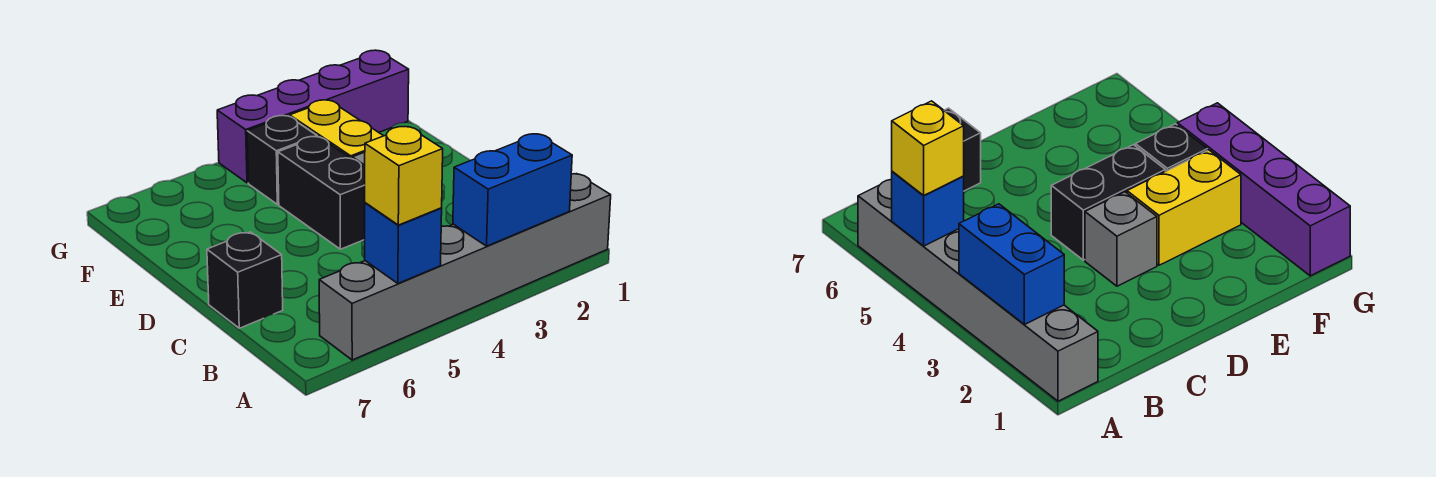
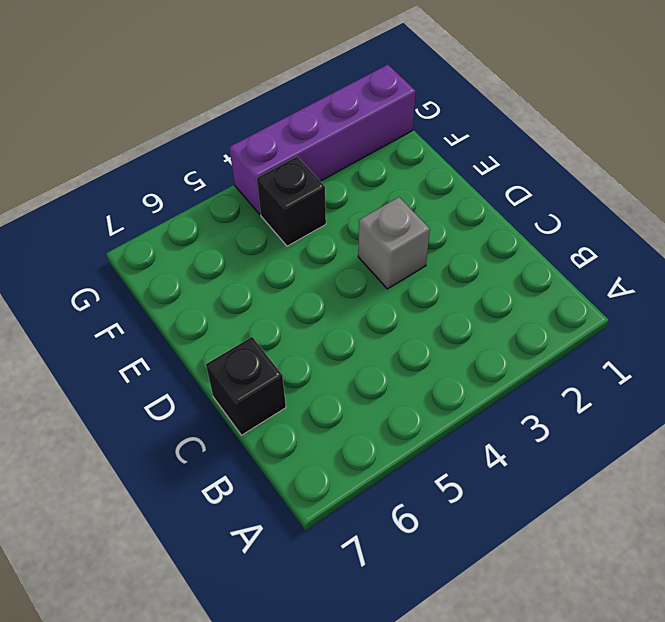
none -> grey brick A1:A6 level 1
none -> black brick D4:E4 level 1

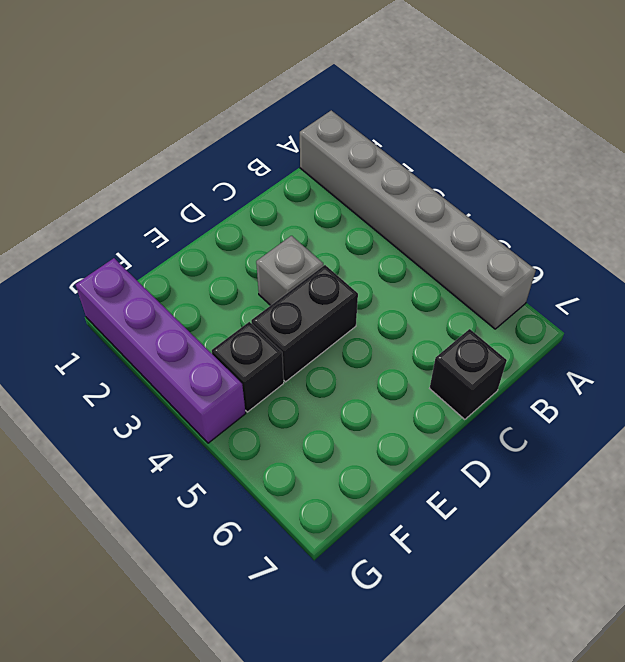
none -> yellow brick E3:F3 level 1
none -> blue brick A2:A3 level 2

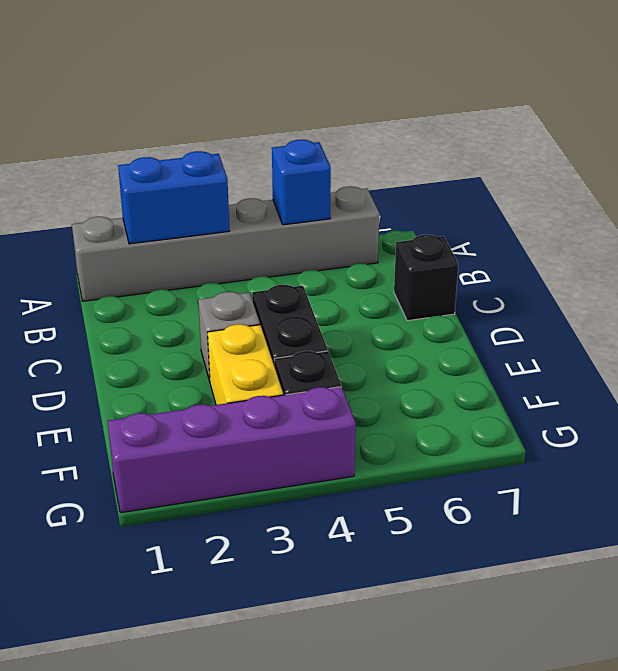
none -> yellow brick A5 level 3

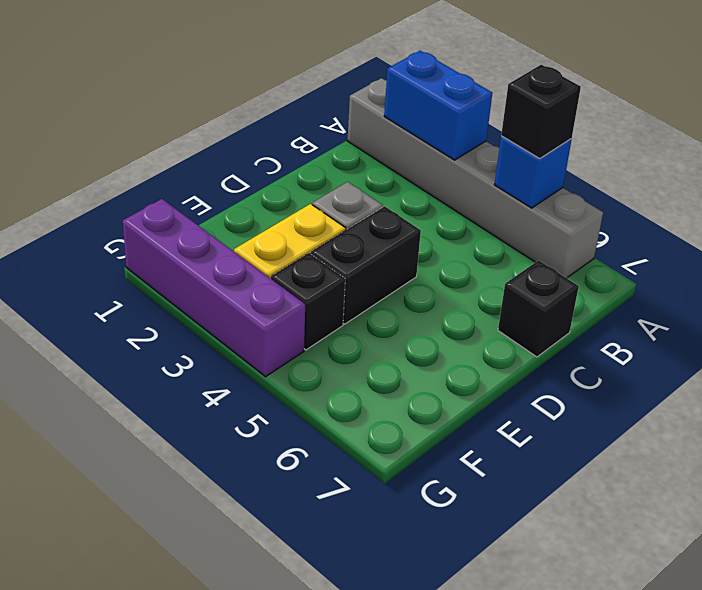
black brick A5 level 3 -> yellow brick A5 level 3

